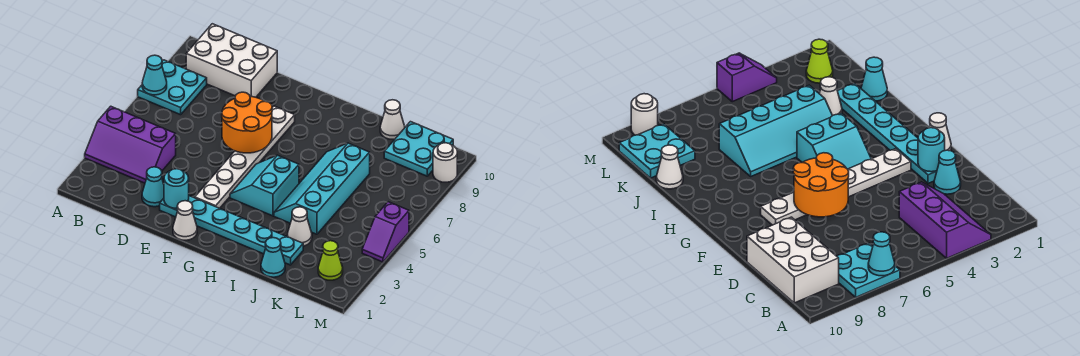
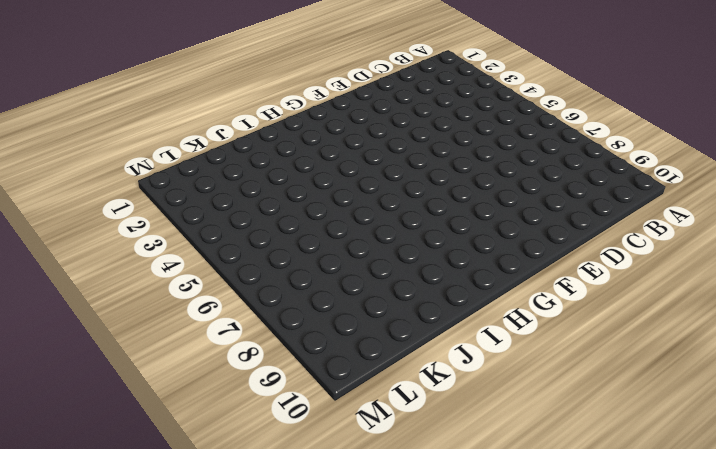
none -> purple slope A3:C4 level 1 top 4
none -> cyan plate A7:B8 level 1
none -> white brick B9:D10 level 1

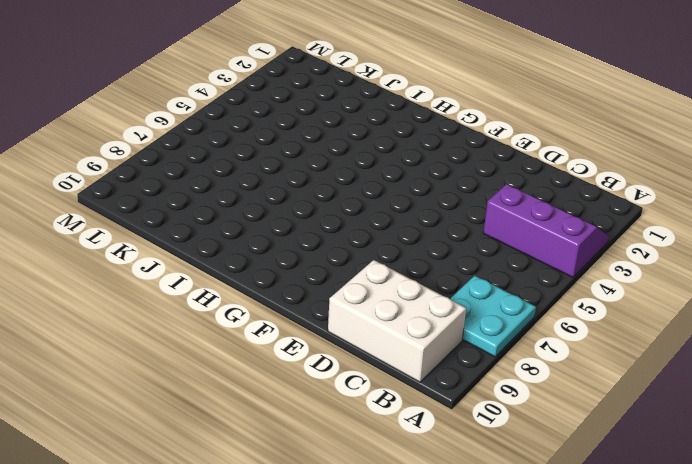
none -> cyan cone D2 level 1
none -> cyan plate E2:J2 level 1
none -> white cone F1 level 1

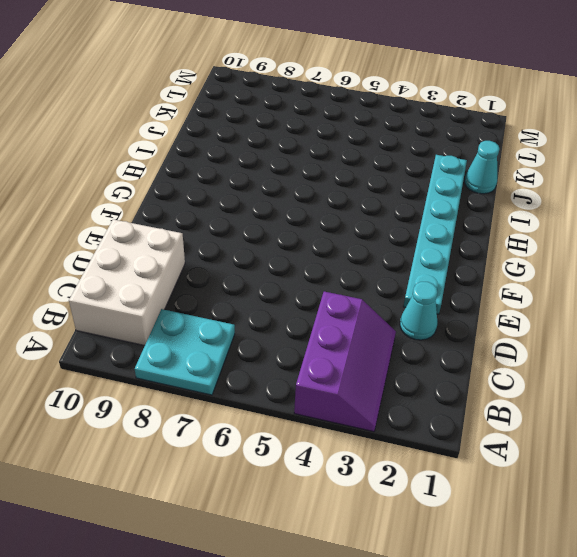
none -> white cone F1 level 1
none -> white plate F3:F8 level 1
none -> cyan slope G4:H5 level 1 top H

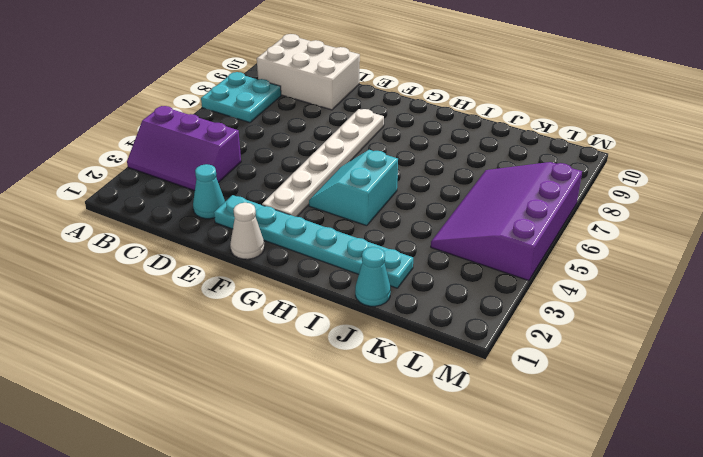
purple slope K4:M7 level 1 top M -> purple slope M4:M5 level 1 top 5
none -> cyan slope I4:J7 level 1 top J
none -> white cone J3 level 1
none -> white cone J10 level 1

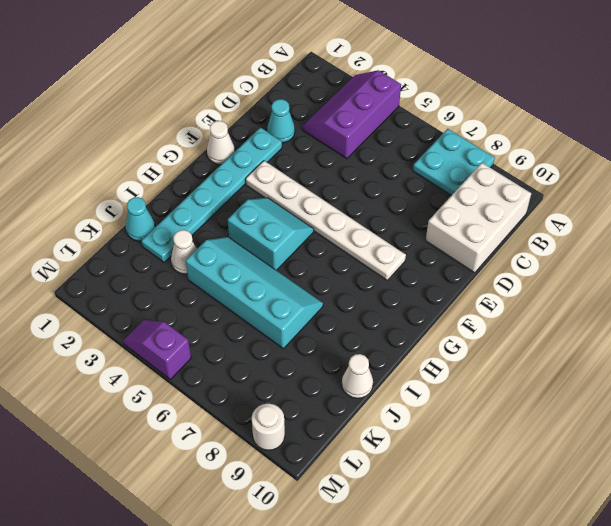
none -> cyan plate K9:L10 level 1
none -> lime cone L2 level 1
none -> cyan cone A7 level 2

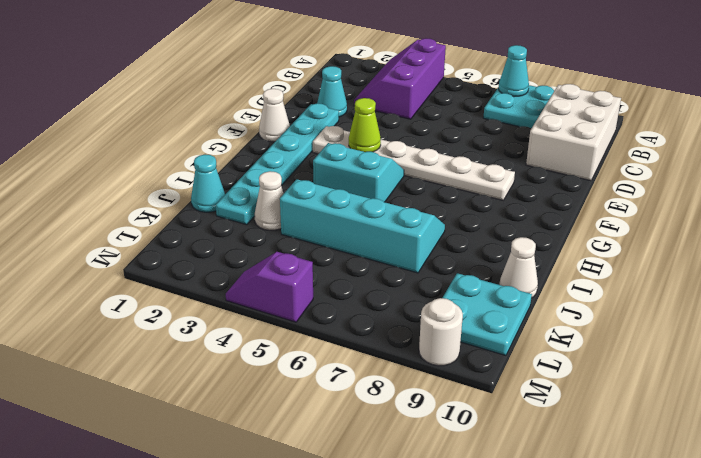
lime cone F4 level 2 -> lime cone L2 level 1
none -> cyan round brick E2 level 2
none -> orange round brick E6:F7 level 2

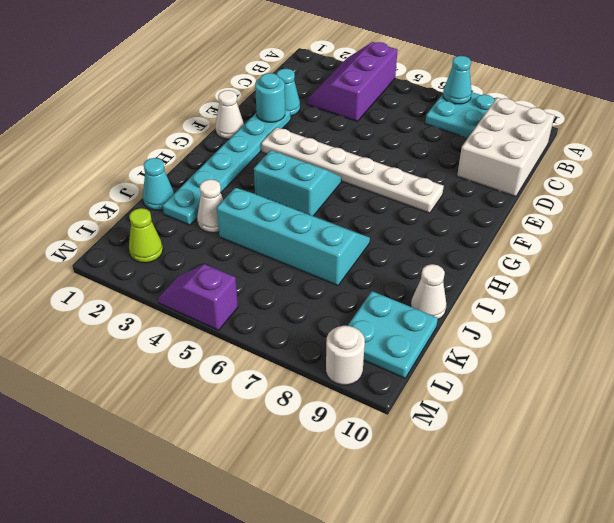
none -> orange round brick E6:F7 level 2

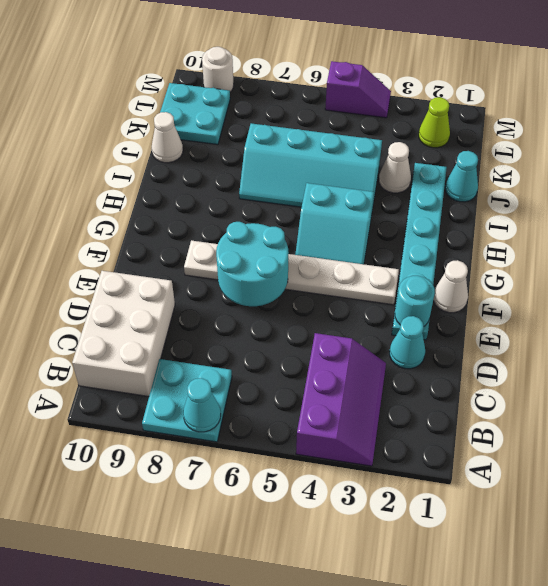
cyan round brick E6:F7 level 2 -> orange round brick E6:F7 level 2

